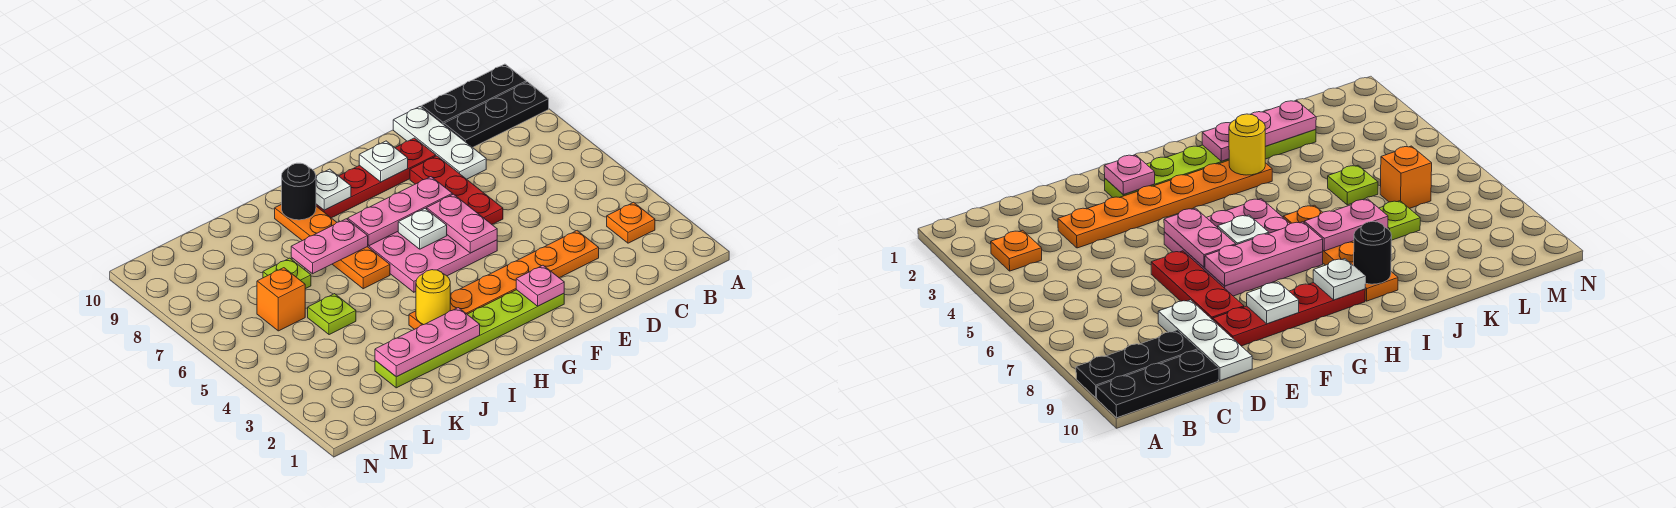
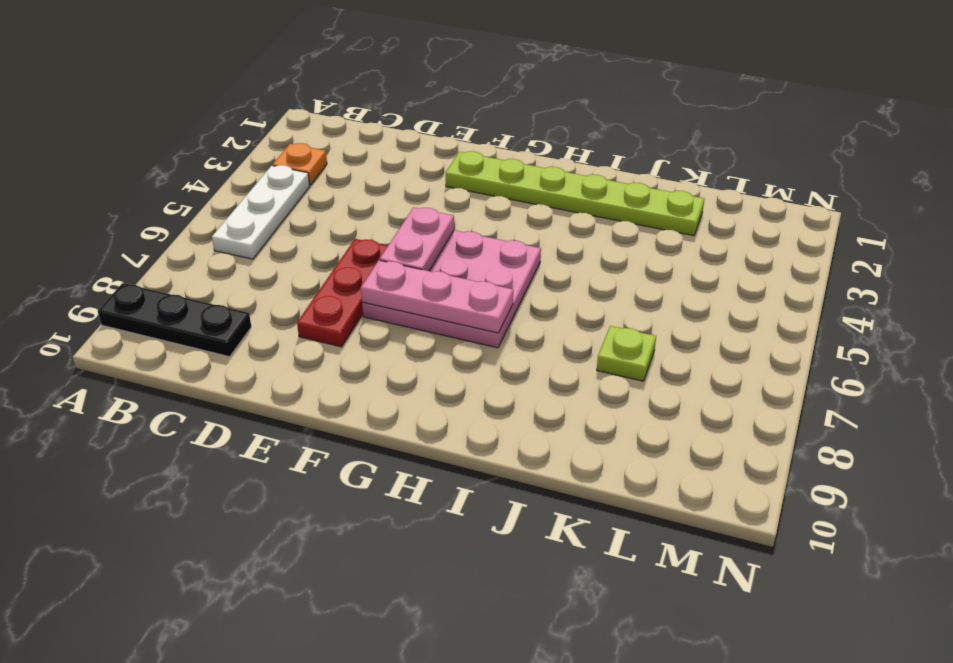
white plate B4:B6 level 1 -> white plate D8:D10 level 1
none -> black plate A10:C10 level 1
none -> orange plate D3:I3 level 1
none -> red plate E9:H9 level 1

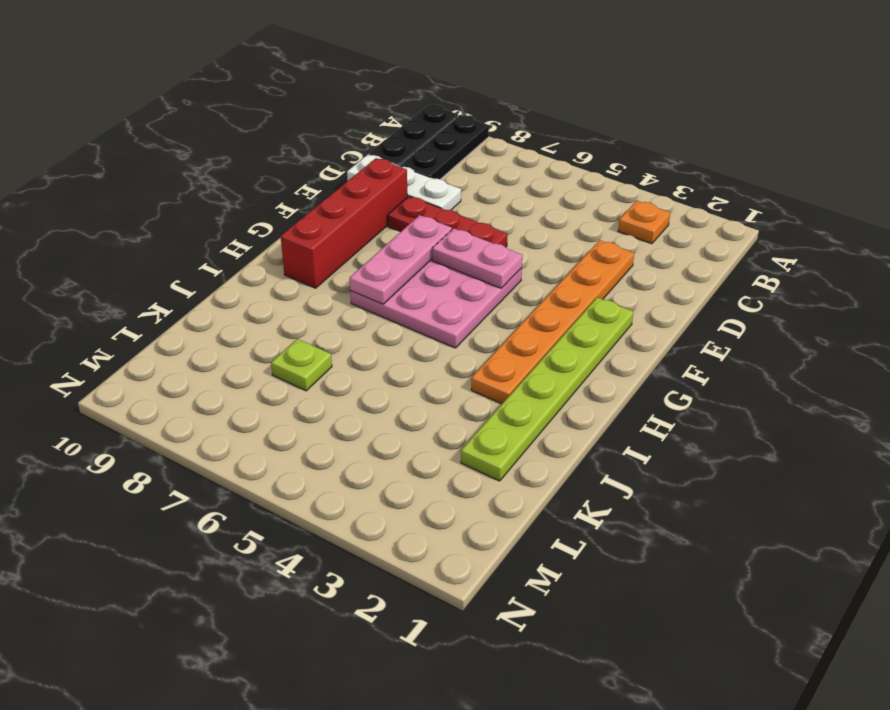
red brick E9:H9 level 1 -> red plate E9:H9 level 1
none -> orange plate I6:I9 level 1
none -> lime plate K5 level 1
none -> orange brick L6 level 1

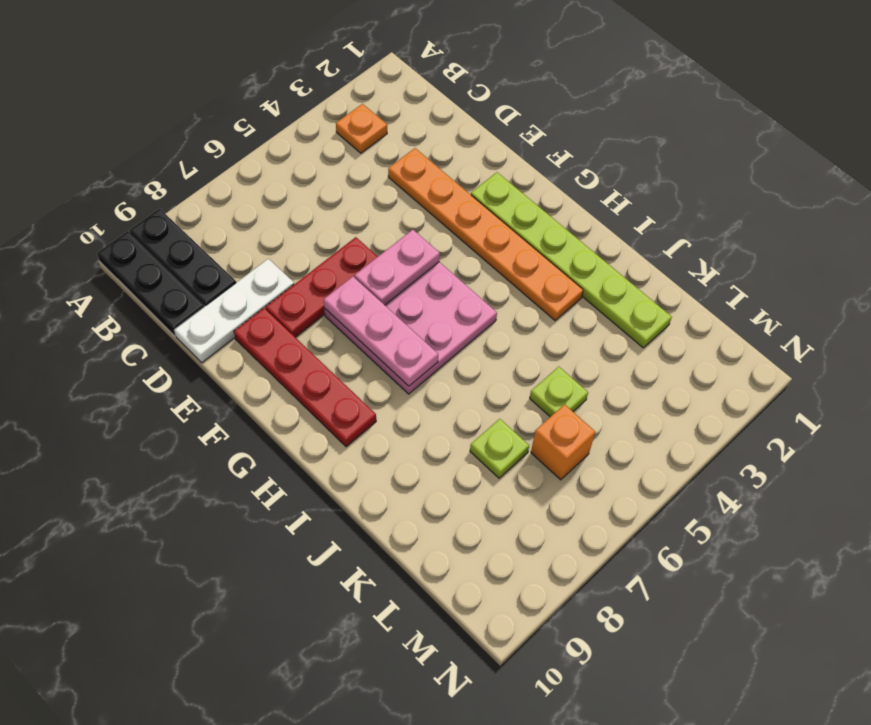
none -> orange plate I6:I9 level 1
none -> pink plate F2 level 2
none -> white plate F9 level 2

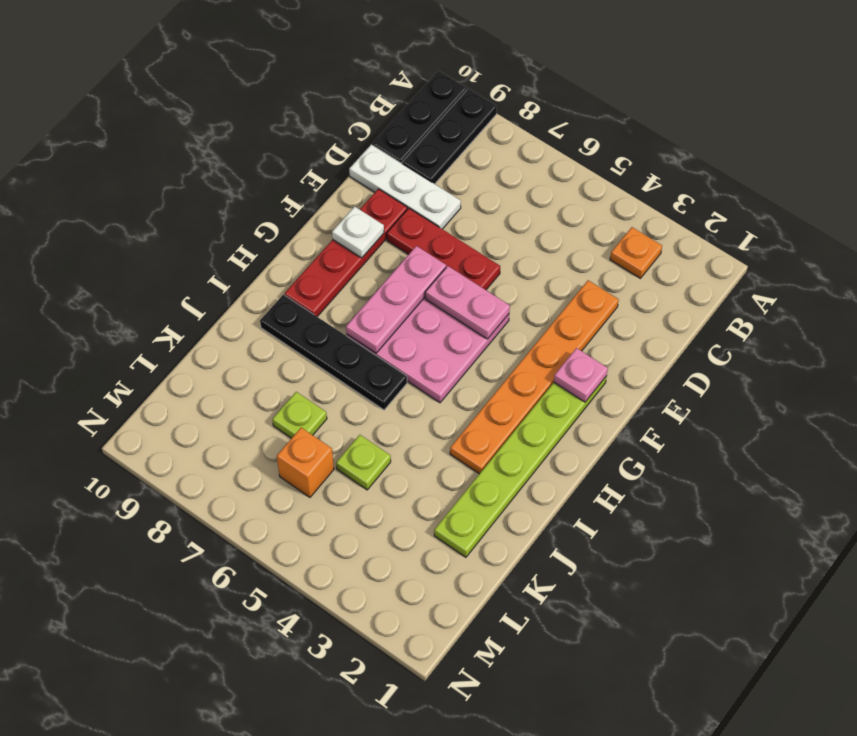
black plate I6:I9 level 1 -> orange plate I6:I9 level 1
none -> white plate G6 level 2
none -> white plate H9 level 2
none -> pink plate I2:K2 level 2

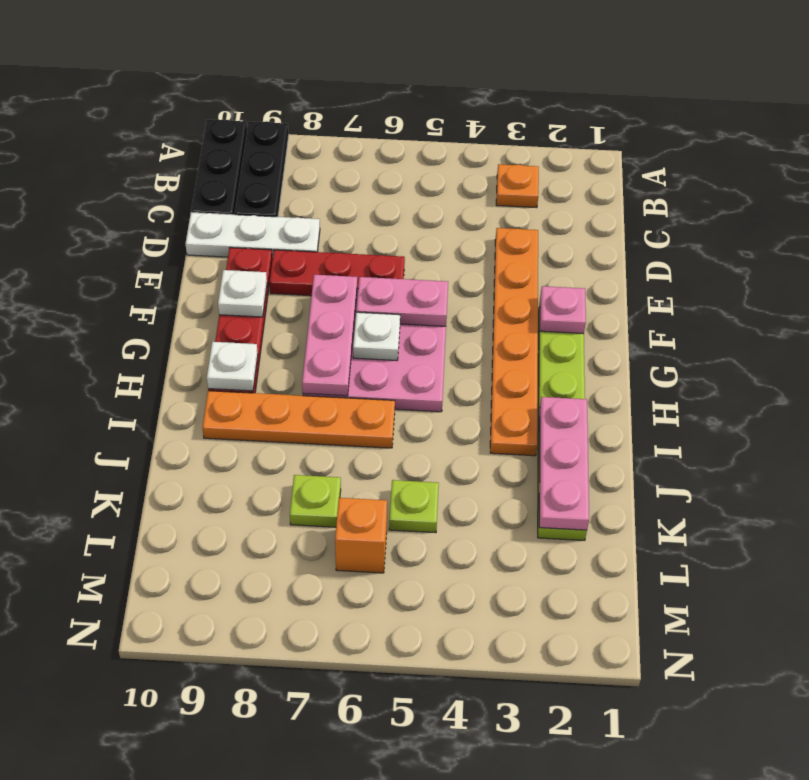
none -> yellow round brick I3 level 2
none -> pink plate I7:J7 level 2
none -> black round brick I9 level 2

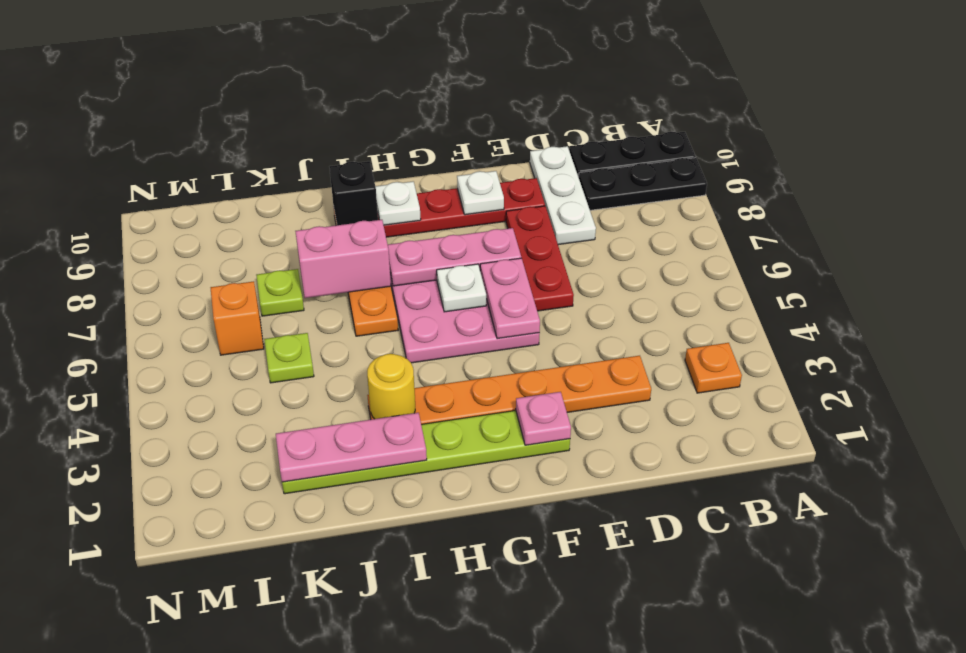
pink brick I7:J7 level 2 -> pink plate I7:J7 level 2
black brick I9 level 2 -> black round brick I9 level 2

